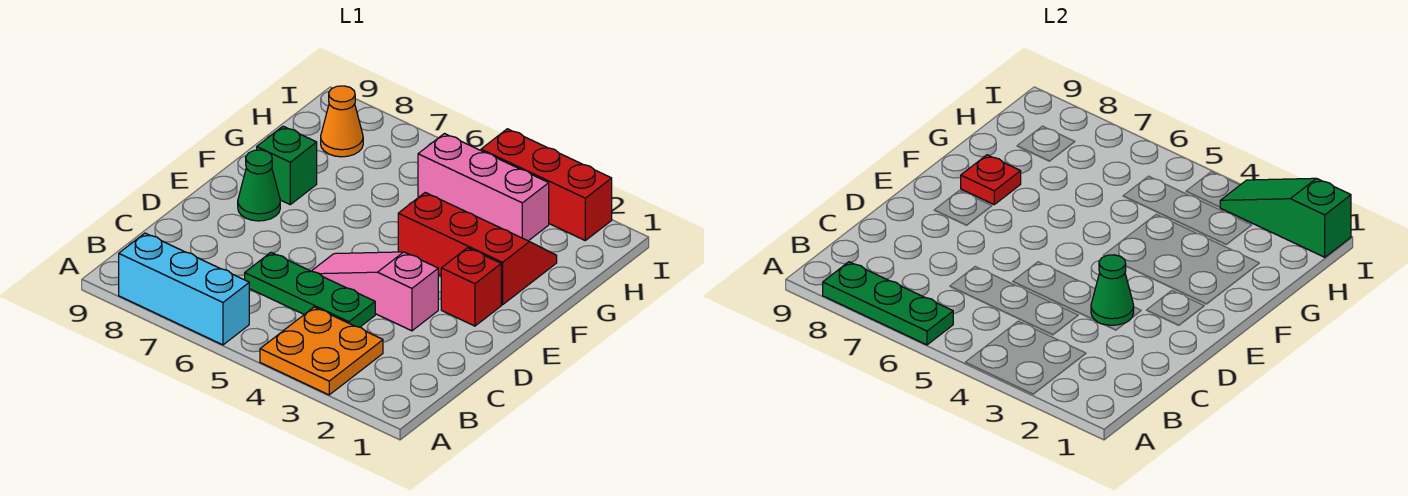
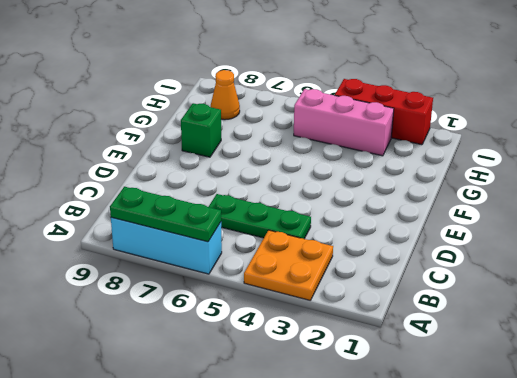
none -> pink slope D3:D5 level 1 top 3
none -> red brick E2 level 1
none -> green cone E8 level 1

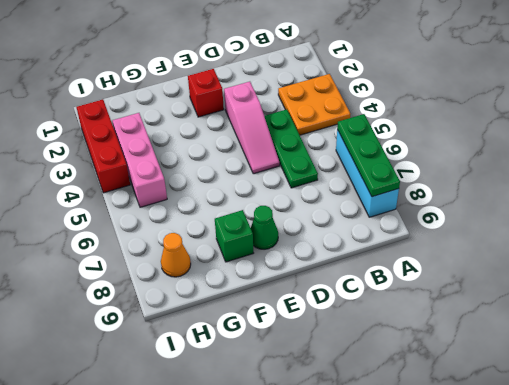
none -> red slope F2:G4 level 1 top F
none -> green cone D3 level 2
none -> red plate F8 level 2

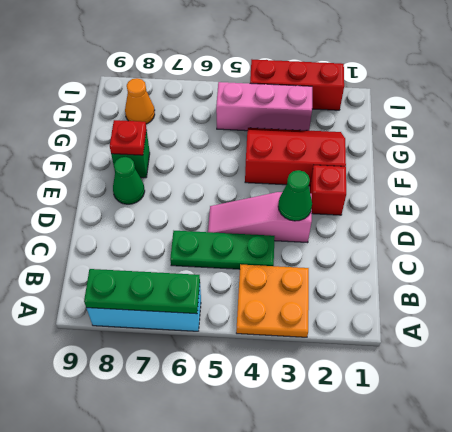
none -> green slope I1:I3 level 2 top 1

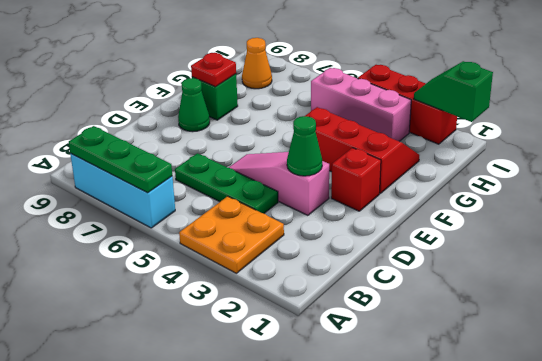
green slope I1:I2 level 2 top 1 -> green slope I1:I3 level 2 top 1

